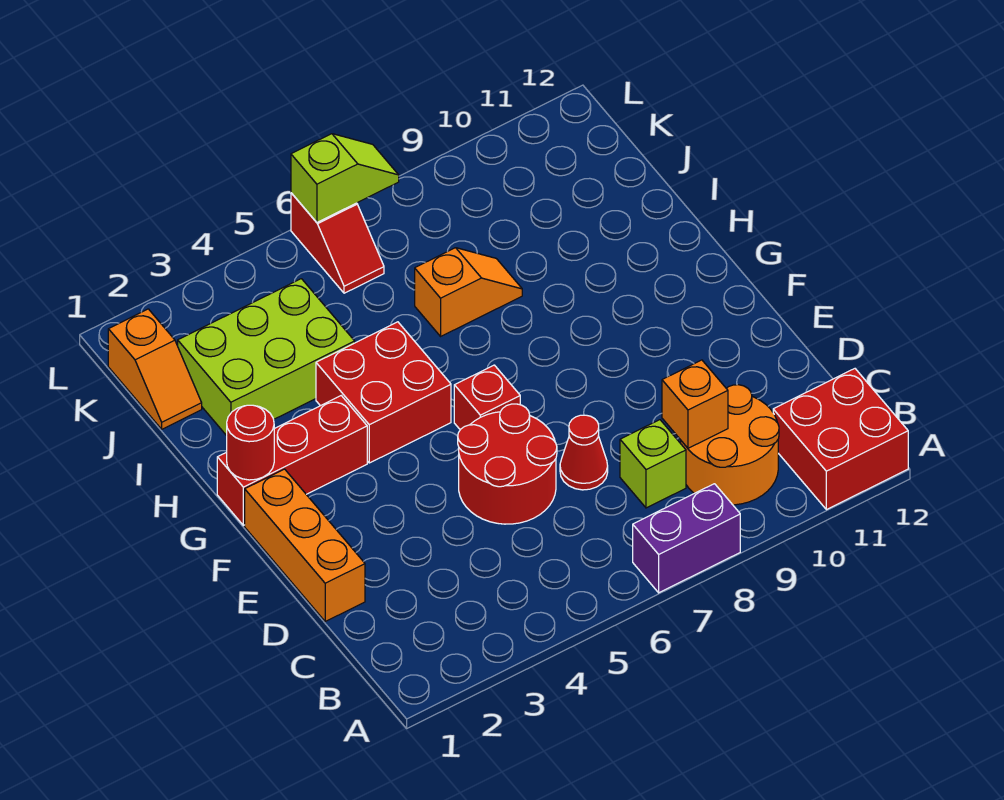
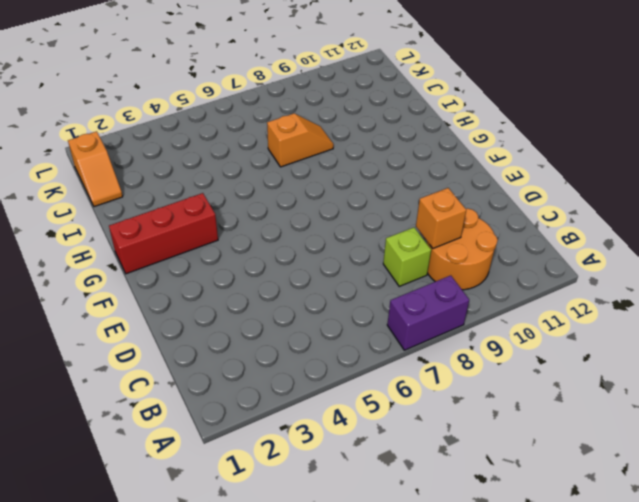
none -> red brick A11:B12 level 1
none -> orange brick D1:F1 level 1
none -> red round brick D5:E6 level 1

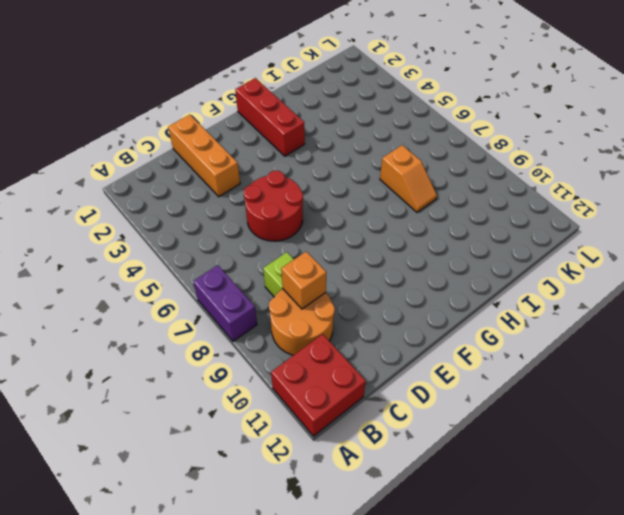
orange brick D1:D3 level 1 -> orange brick D1:F1 level 1
none -> red cone D7 level 1
none -> red brick F6 level 1
none -> red brick G4:H5 level 1

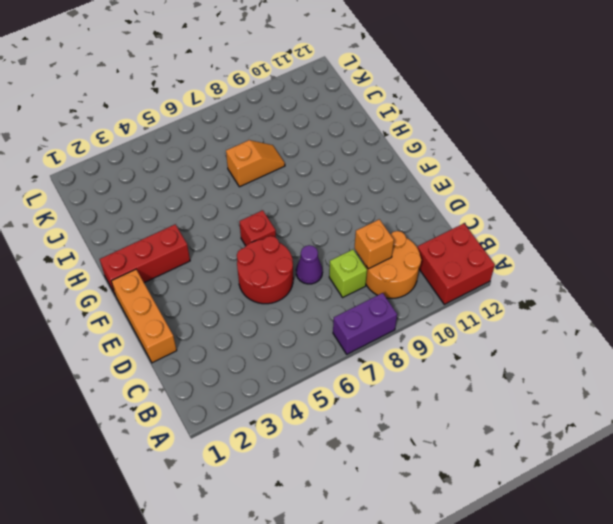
purple cone D7 level 1 -> red cone D7 level 1
none -> red brick G4:H5 level 1
none -> lime brick I2:J4 level 1
none -> orange slope J1:K1 level 1 top K

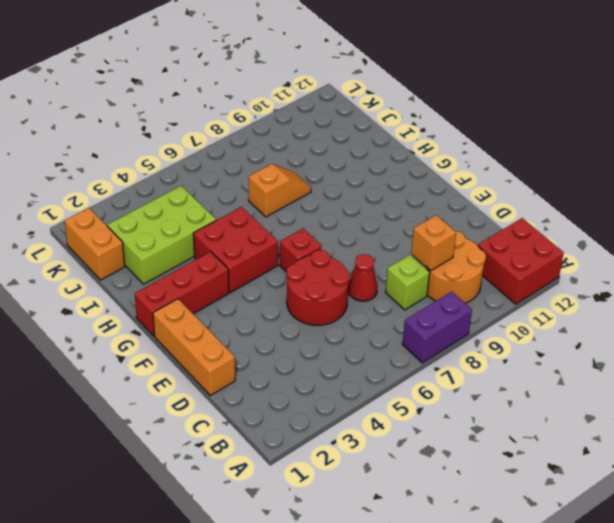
orange brick J1:K1 level 1 -> orange slope J1:K1 level 1 top K
none -> red slope K6:L6 level 1 top L
none -> red round brick G1 level 2
none -> lime slope L6:L7 level 2 top 6

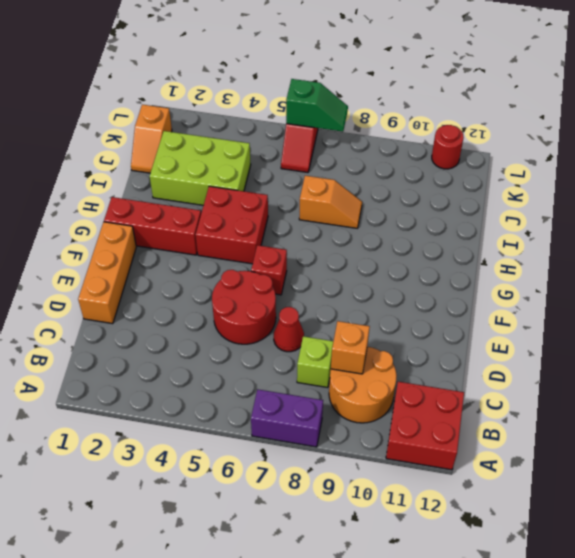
green slope L6:L7 level 2 top 6 -> lime slope L6:L7 level 2 top 6
red round brick L11 level 1 -> red round brick G1 level 2

